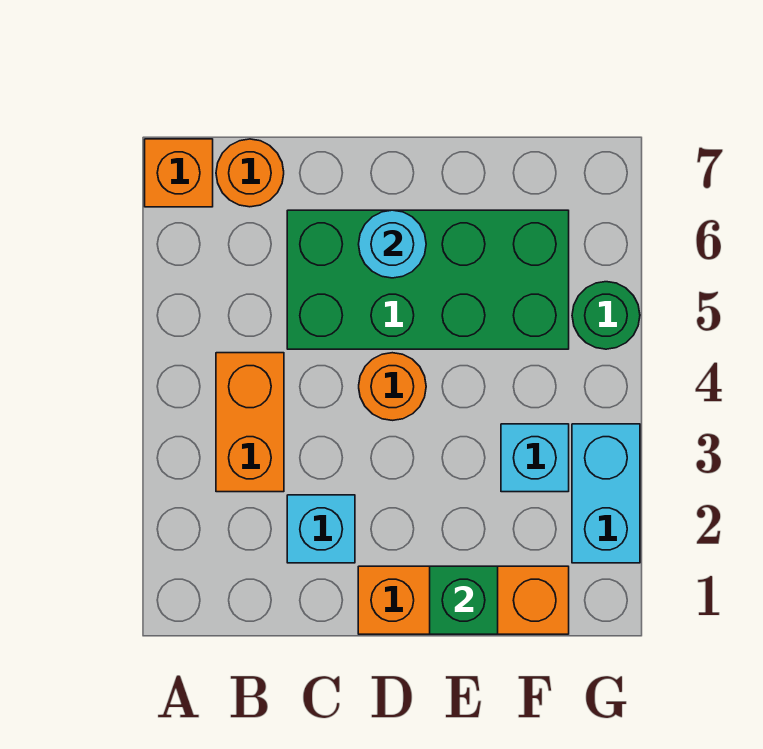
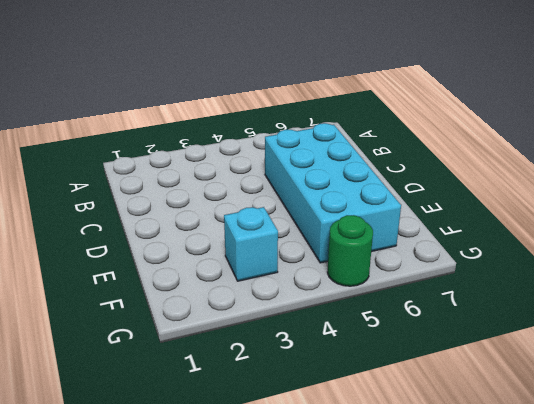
cyan brick C5:F6 level 1 -> green brick C5:F6 level 1
none -> orange brick A7 level 1
none -> orange brick B3:B4 level 1
none -> orange round brick B7 level 1

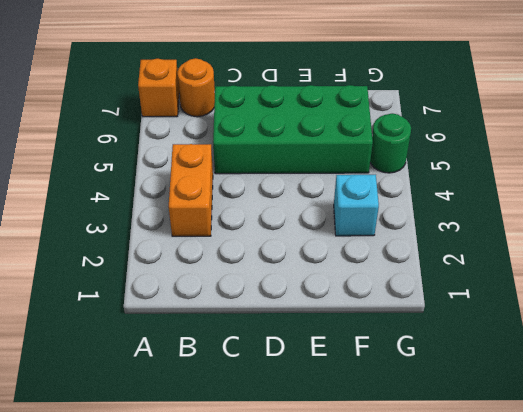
none -> cyan brick C2 level 1
none -> orange brick D1:F1 level 1
none -> orange round brick D4 level 1

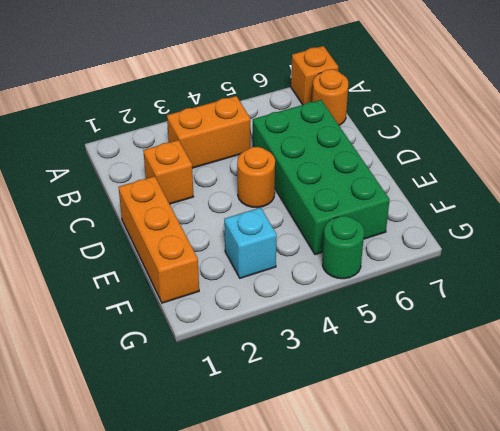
orange brick C2 level 1 -> cyan brick C2 level 1
none -> cyan brick G2:G3 level 1
none -> cyan round brick D6 level 2
none -> green brick E1 level 2

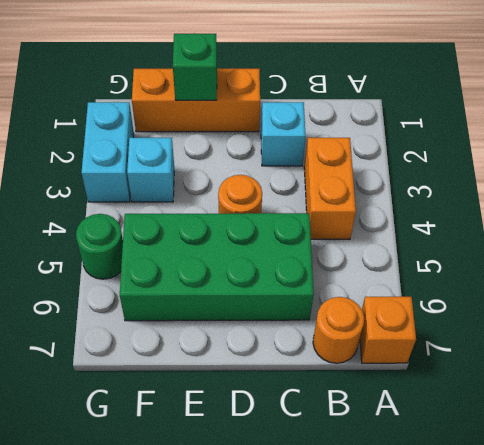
none -> cyan round brick D6 level 2

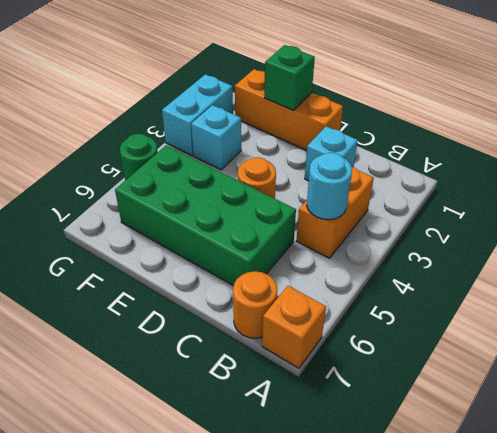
cyan round brick B4 level 2 -> cyan round brick D6 level 2

